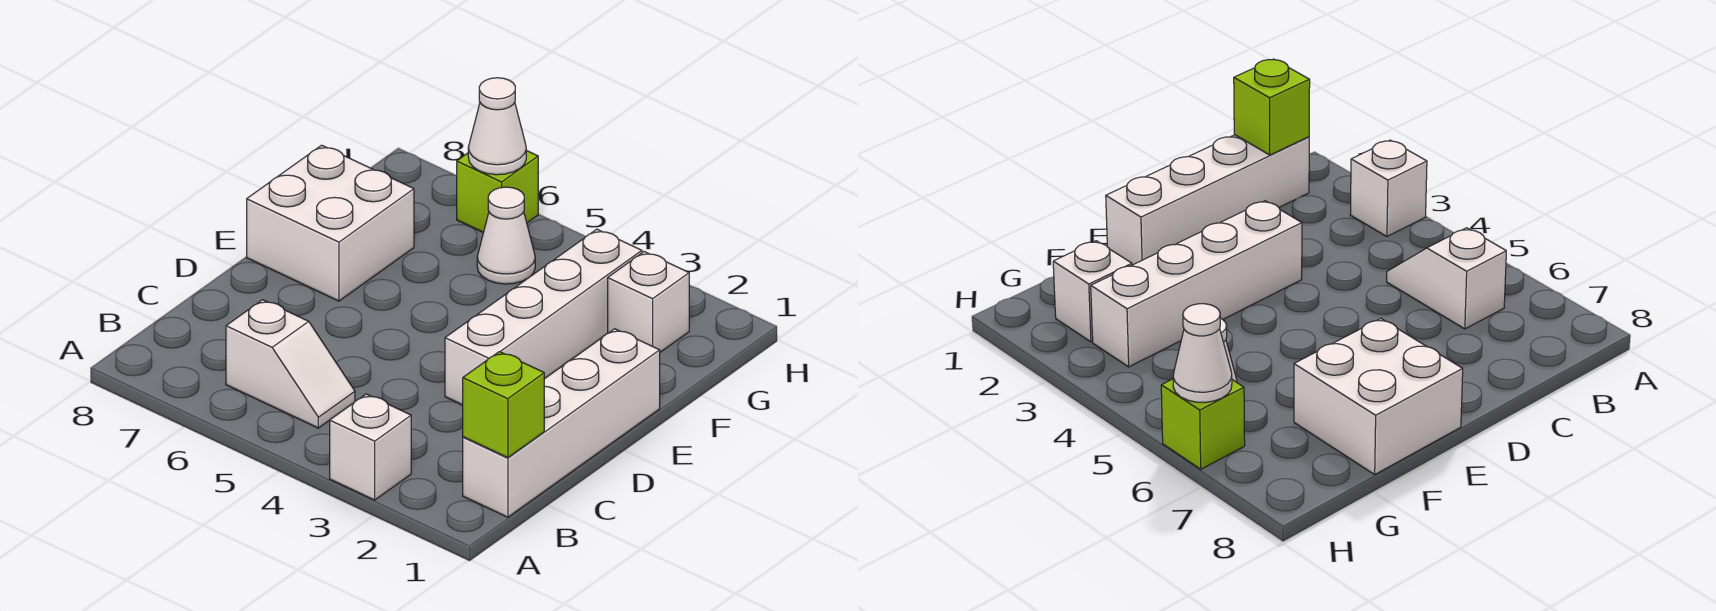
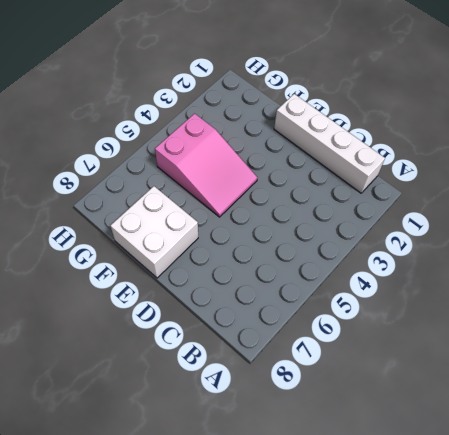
pink slope E4:G5 level 1 top G -> white cone G5 level 1
none -> white brick A3 level 1
none -> white slope B5:B6 level 1 top 6

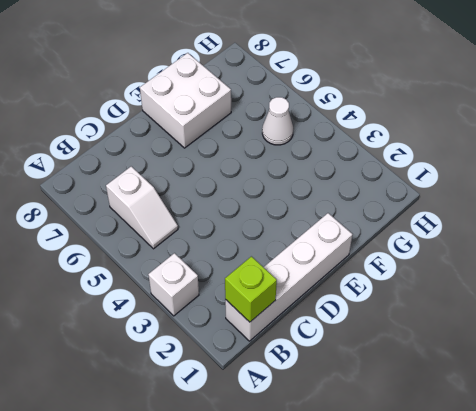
none -> white brick D3:G3 level 1
none -> white brick G2 level 1

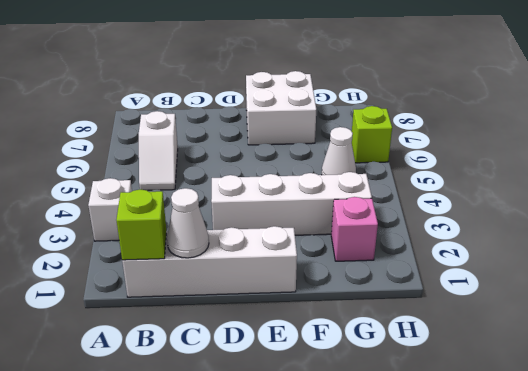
white cone C1 level 2 -> white cone H6 level 2
pink brick G2 level 1 -> white brick G2 level 1

